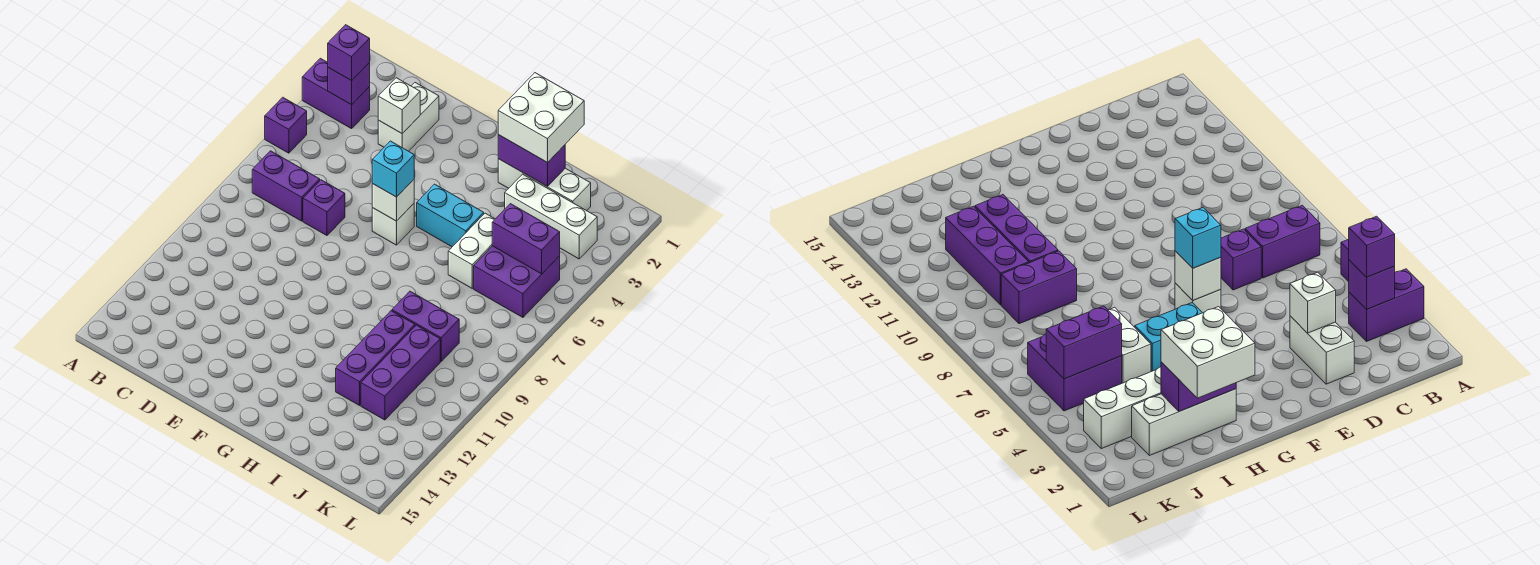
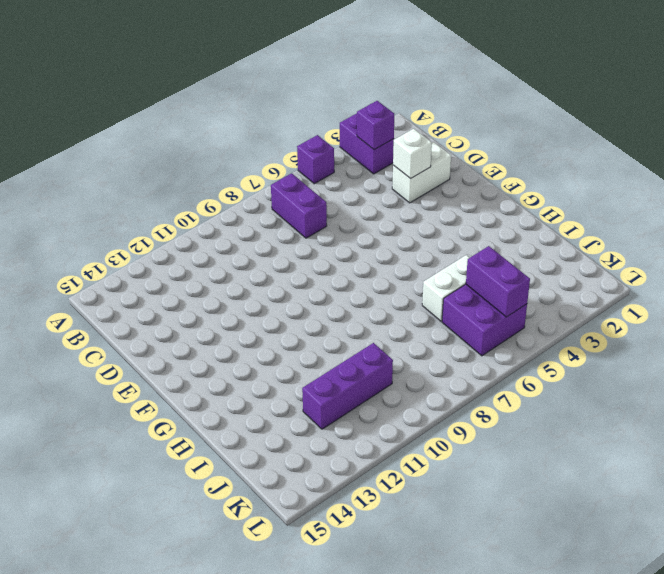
none -> purple brick D7 level 1
none -> white brick F6 level 1
none -> cyan brick G5:H5 level 1

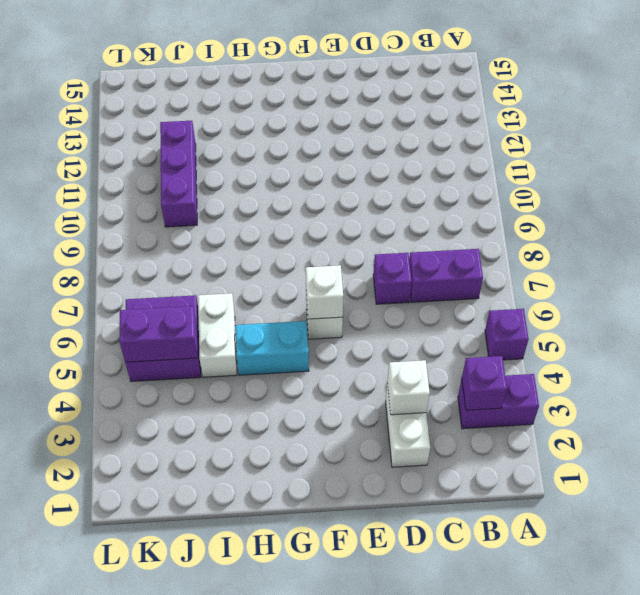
none -> white brick H2:J2 level 1
none -> white brick I3:K3 level 1
none -> purple brick I9:J9 level 1

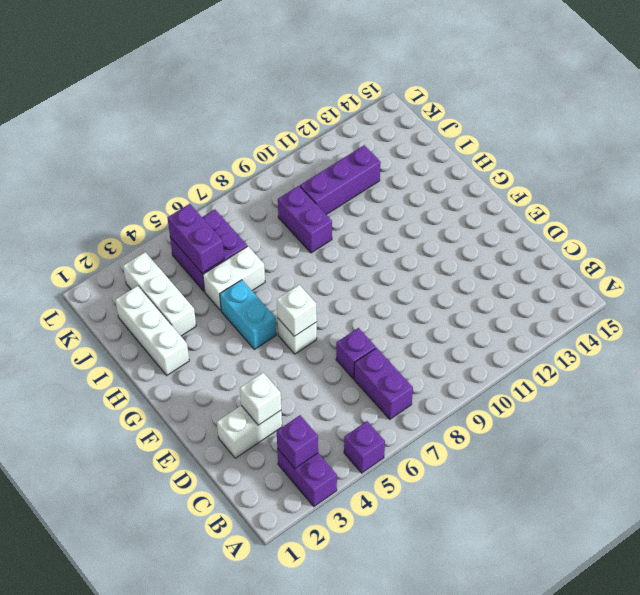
none -> purple brick I10:I12 level 1
none -> purple brick H2:I2 level 2
none -> purple brick B3 level 3

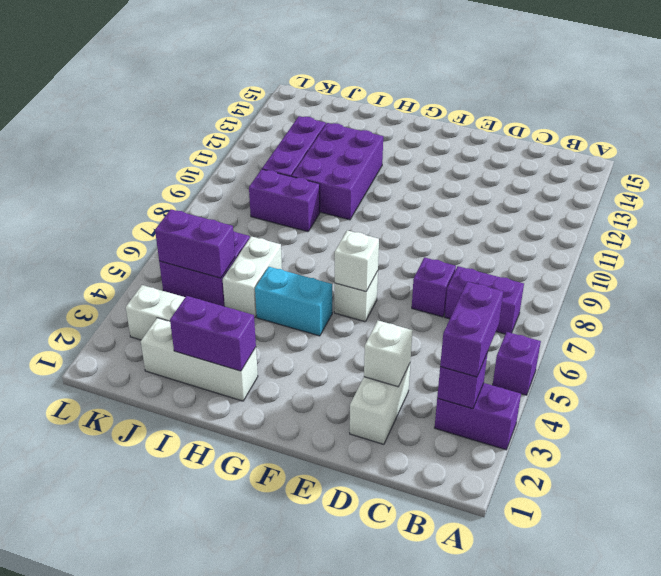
purple brick B3:B4 level 3 -> purple brick B3 level 3
purple brick H10:I12 level 1 -> purple brick I10:I12 level 1
none -> cyan brick F6 level 3
none -> white brick H1:I2 level 3

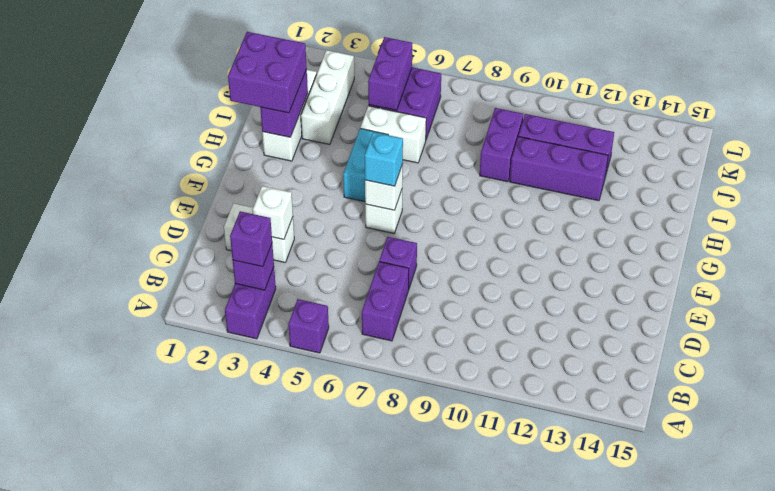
purple brick H1:I2 level 3 -> white brick H1:I2 level 3

